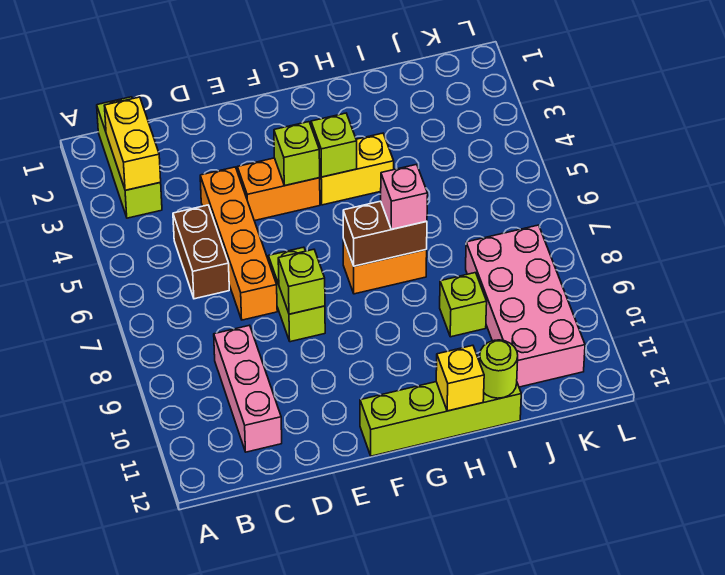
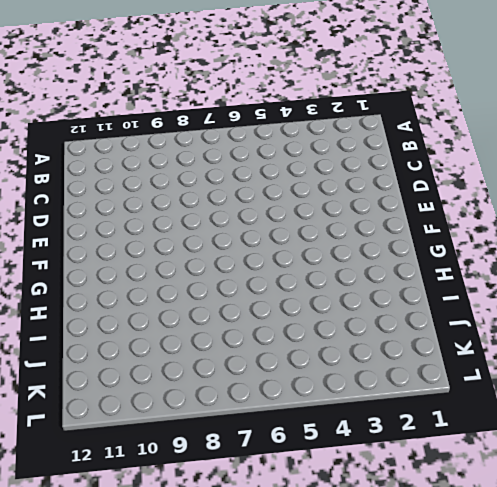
none -> lime brick B1:B3 level 1
none -> brown brick C5:C6 level 1
none -> pink brick C9:C11 level 1

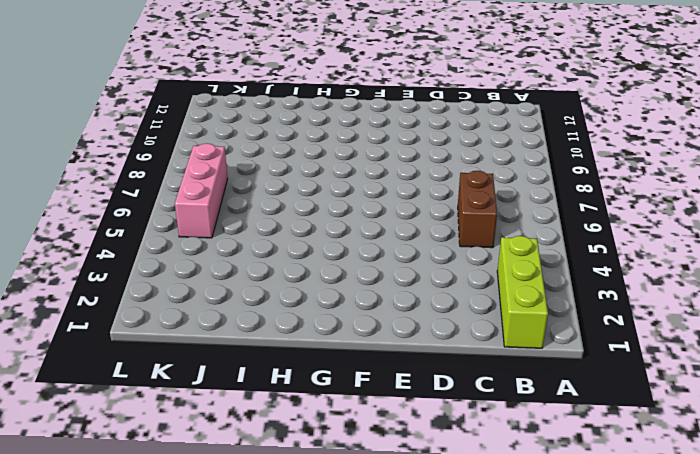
pink brick K5:K7 level 1 -> pink brick C9:C11 level 1
none -> orange brick D4:D7 level 1
none -> orange brick E4:F4 level 1
none -> lime brick E7:E8 level 1

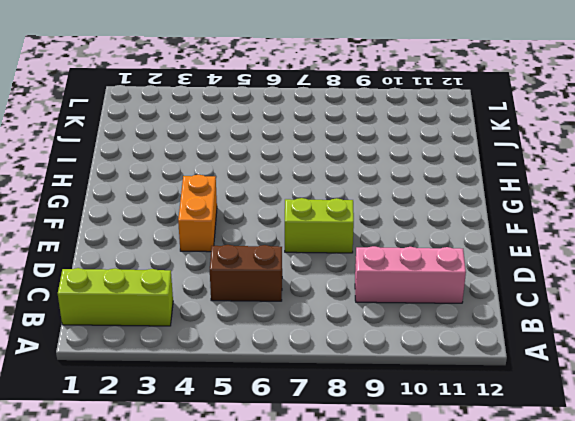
none -> orange brick D4:D7 level 1
none -> lime brick F12:I12 level 1
none -> yellow brick G4:H4 level 1

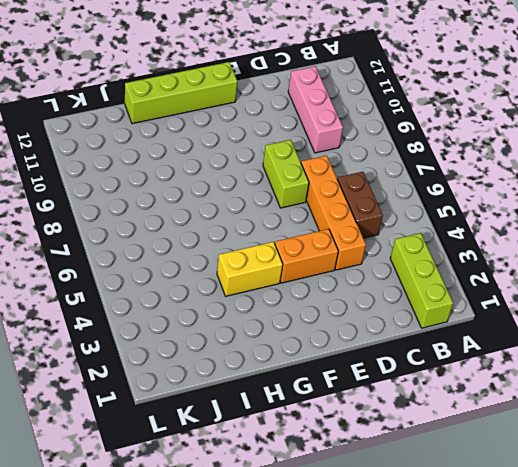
none -> orange brick G7:H7 level 1
none -> lime brick I9 level 1
none -> pink brick J8:K11 level 1

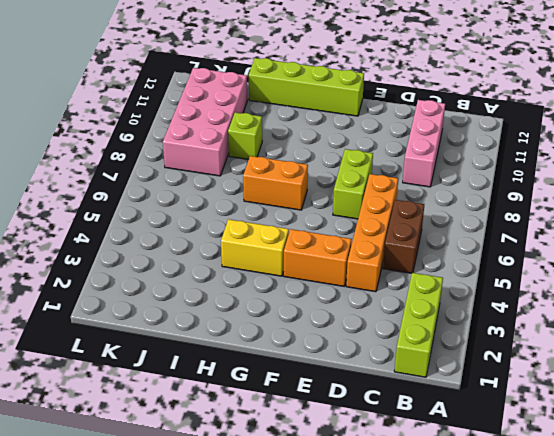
none -> yellow brick B2:B3 level 2
none -> lime brick E8 level 2
none -> lime brick F4 level 2

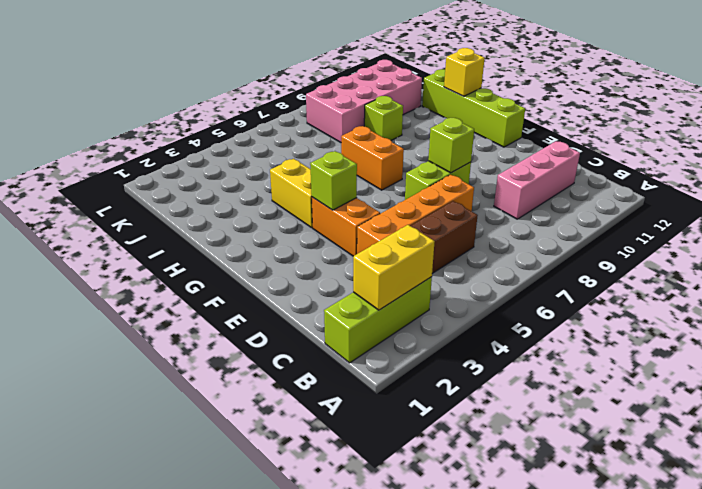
none -> lime brick G4 level 2
none -> brown brick G7:H7 level 2
none -> lime round brick I12 level 2

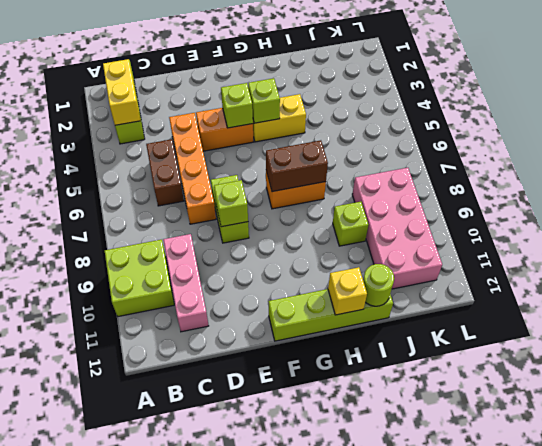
lime brick A9:B10 level 1 -> none
none -> pink brick H7 level 3

